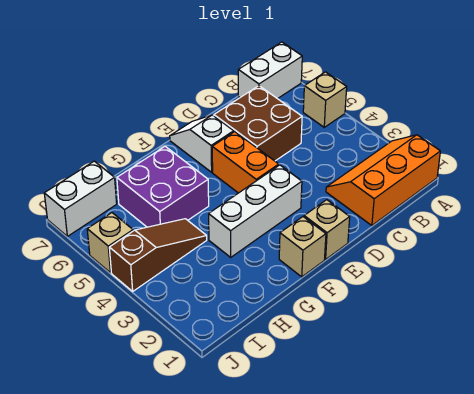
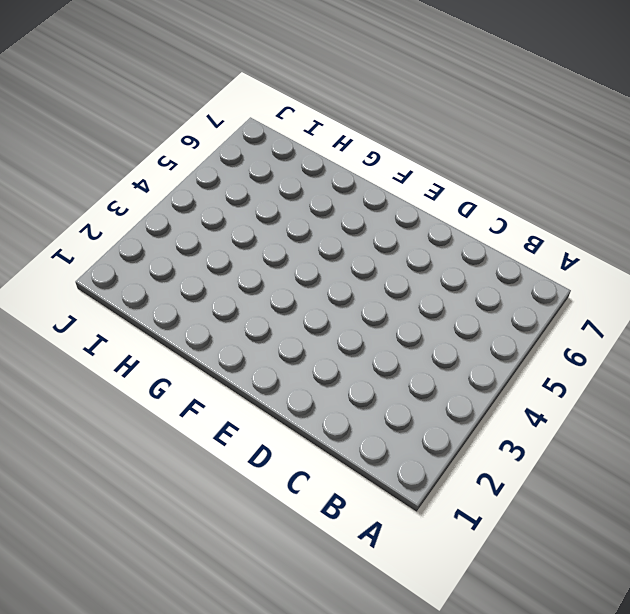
none -> orange slope A1:C2 level 1 top 1
none -> tan brick A5 level 1
none -> white brick A7:B7 level 1

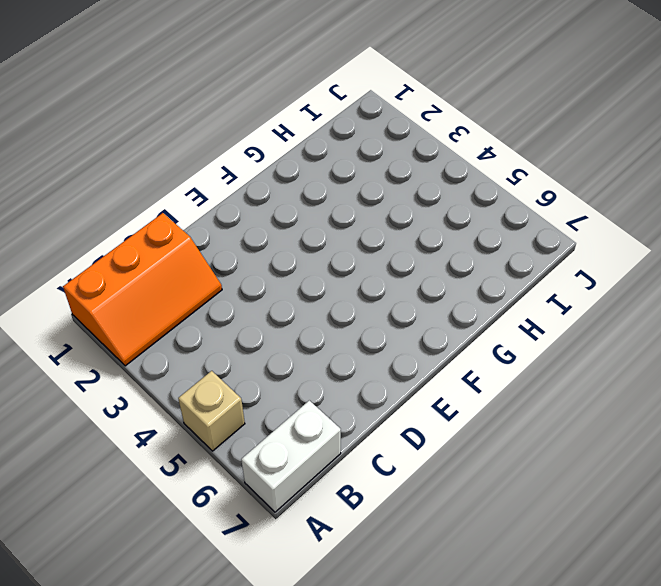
none -> brown brick C5:D6 level 1
none -> tan brick E1 level 1
none -> white brick E3:G3 level 1

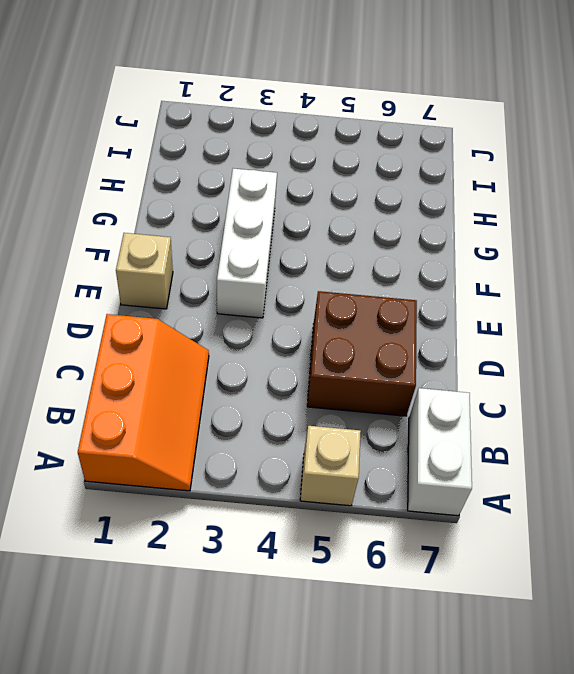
none -> orange brick E4:E5 level 1
none -> white slope E6:E7 level 1 top 6
none -> tan brick F1 level 1

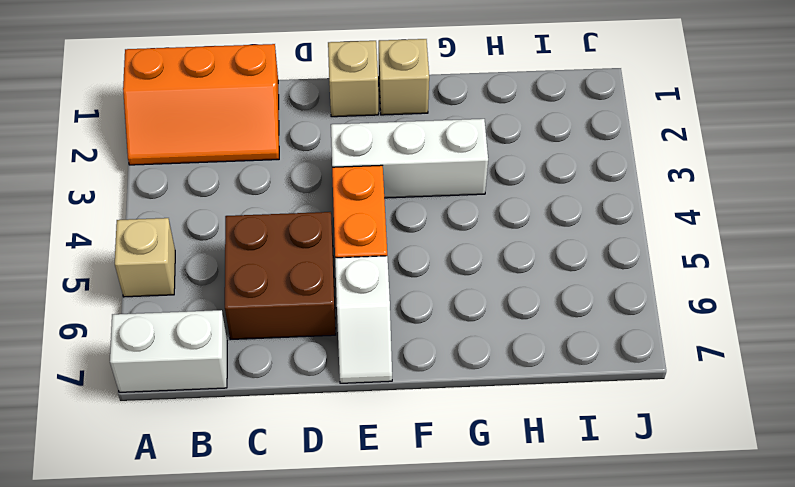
none -> purple brick G5:H6 level 1
none -> brown slope H4:J4 level 1 top J
none -> white brick I7:J7 level 1

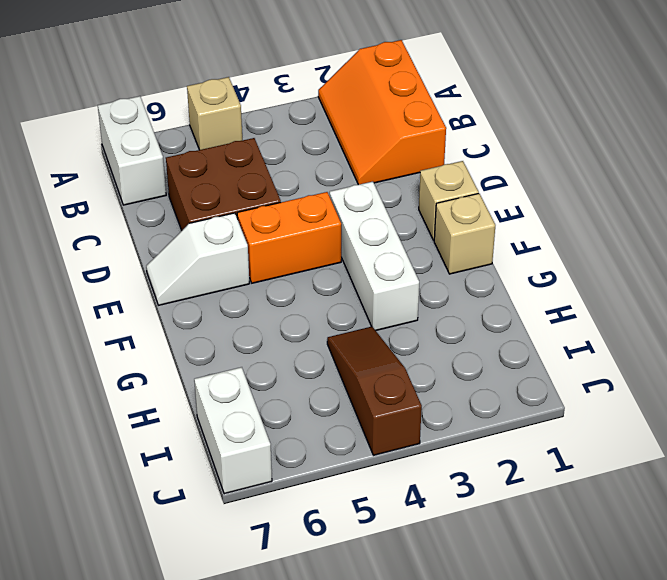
none -> purple brick G5:H6 level 1
none -> tan brick J5 level 1

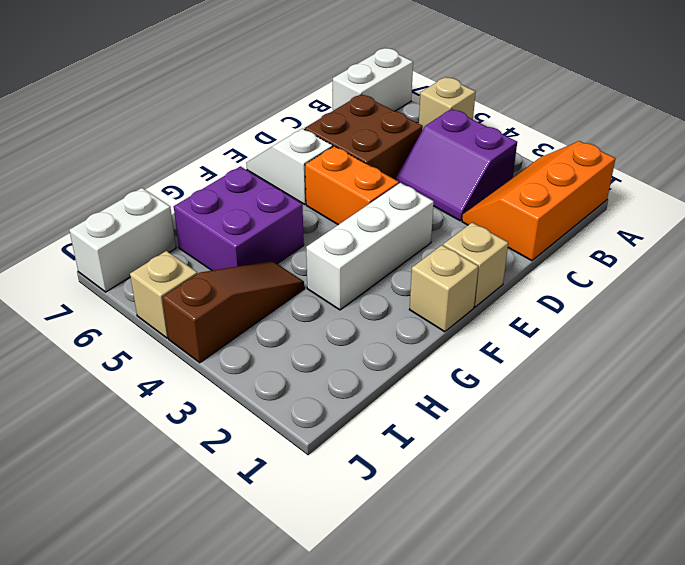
purple slope B3:C4 level 1 top B -> none

